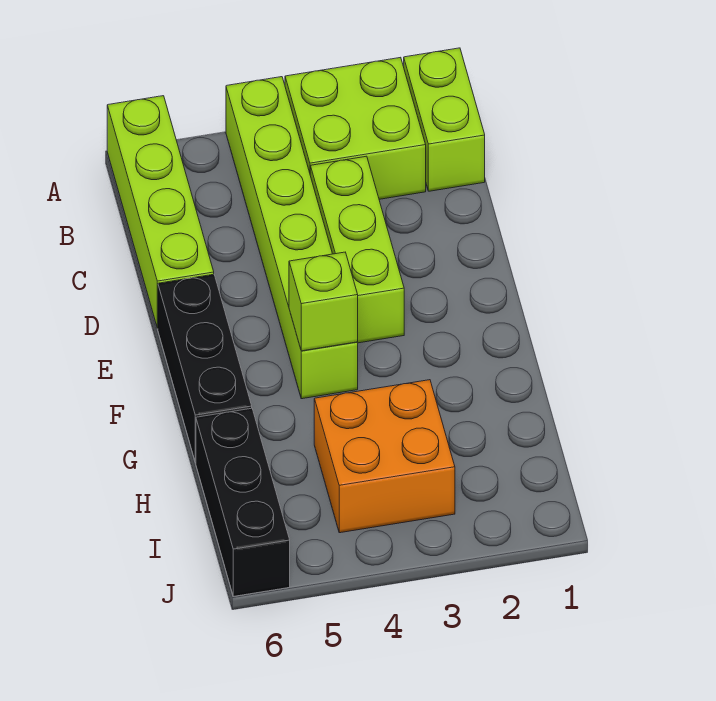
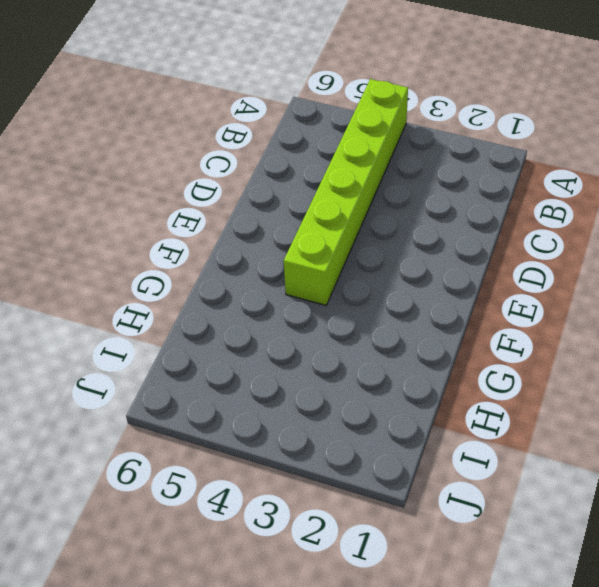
none -> lime brick A1:B1 level 1
none -> lime brick A2:B3 level 1

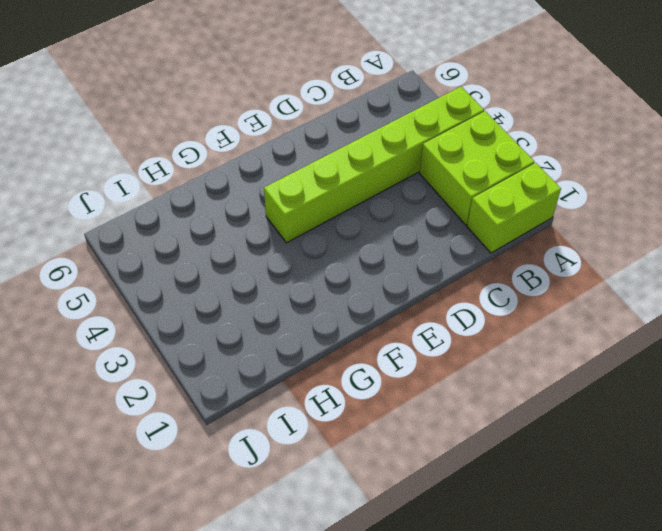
none -> lime brick A6:D6 level 1
none -> lime brick C3:E3 level 1

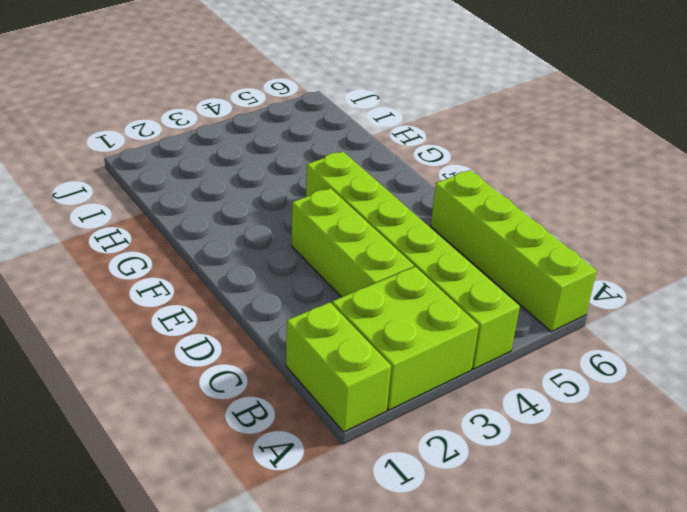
none -> black brick E6:G6 level 1
none -> orange brick H3:I4 level 1

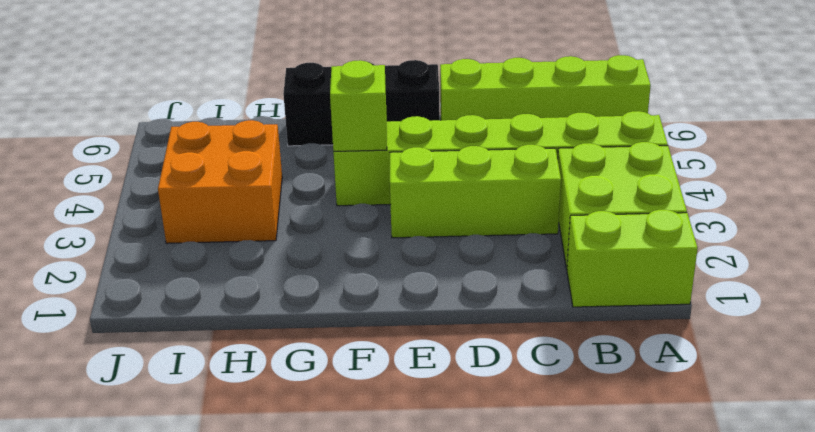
none -> black brick H6:J6 level 1

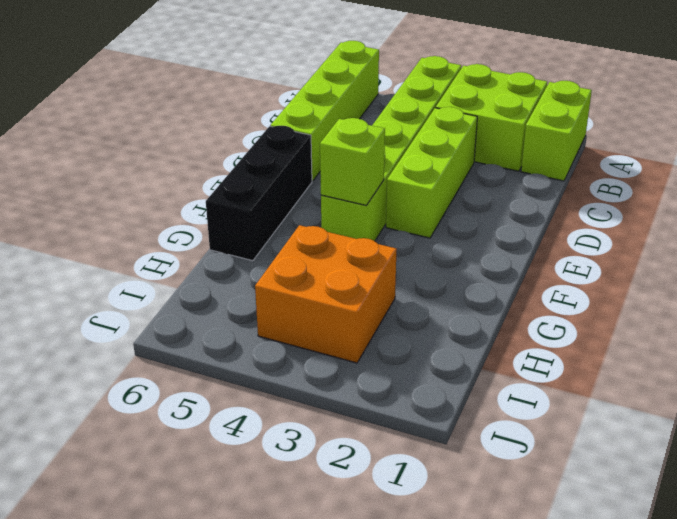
none -> black brick H6:J6 level 1

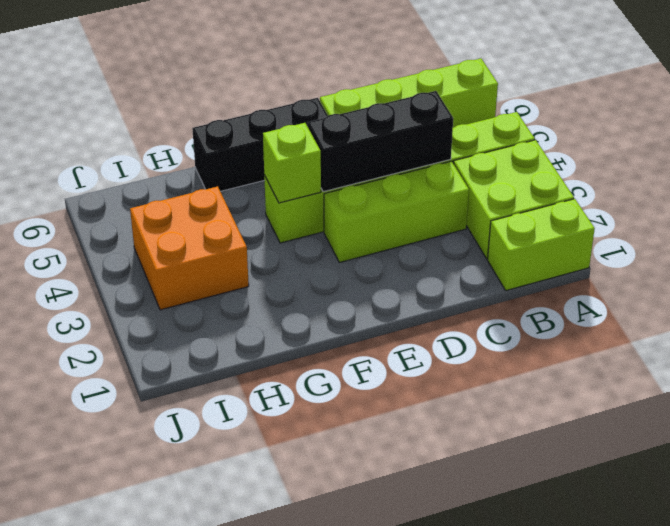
black brick C4:E4 level 2 -> black brick H6:J6 level 1

